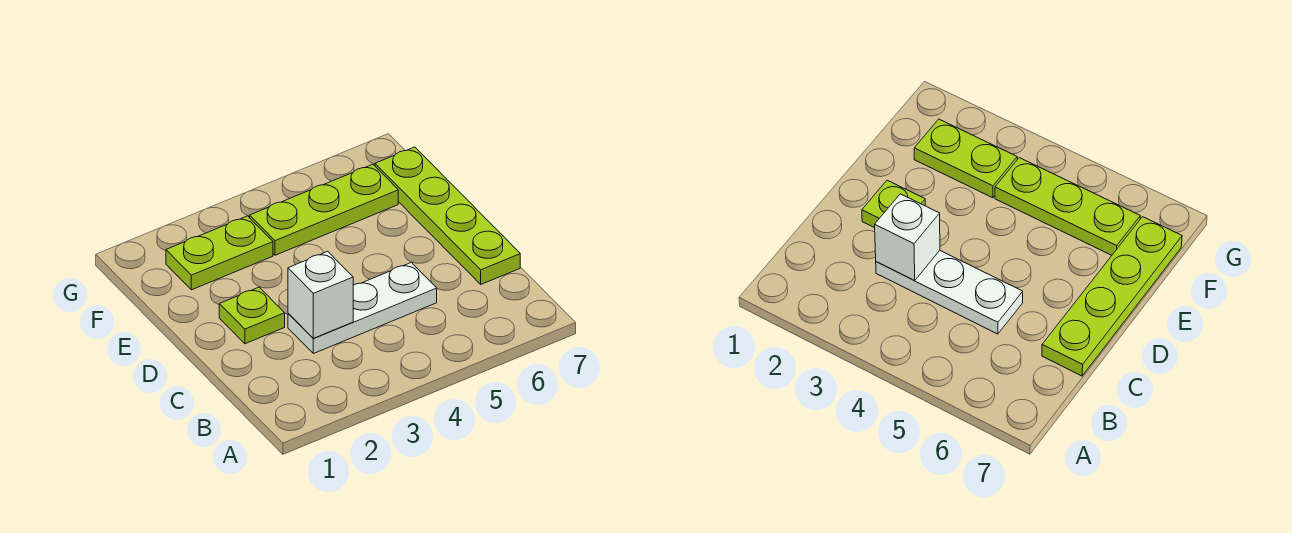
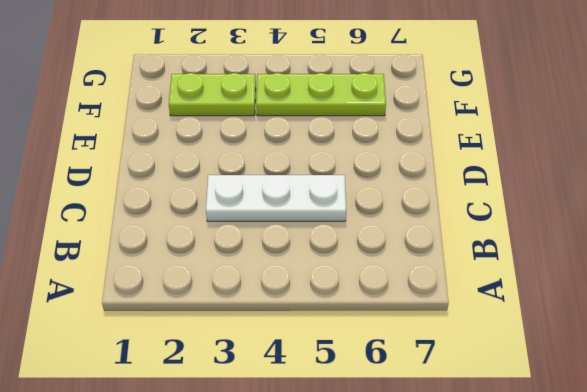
none -> lime plate C7:F7 level 1
none -> lime plate D2 level 1

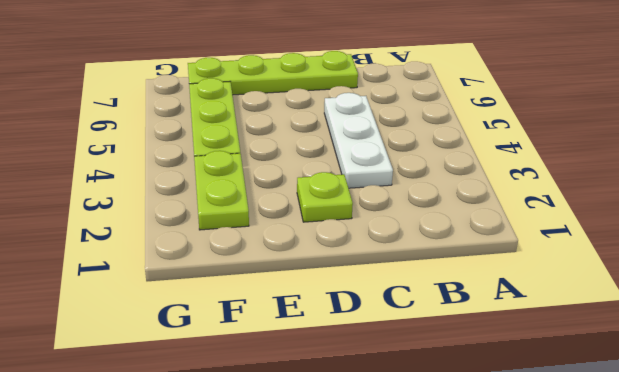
none -> white brick C3 level 2

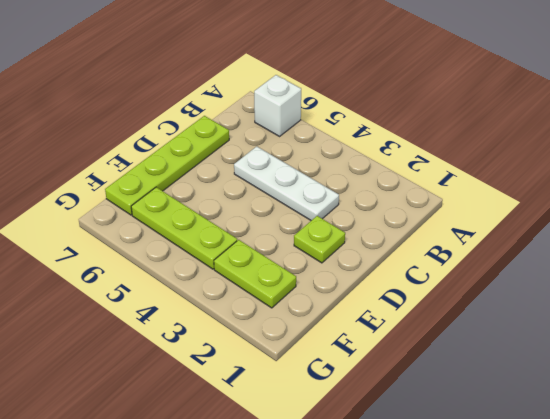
white brick A6 level 1 -> white brick C3 level 2

